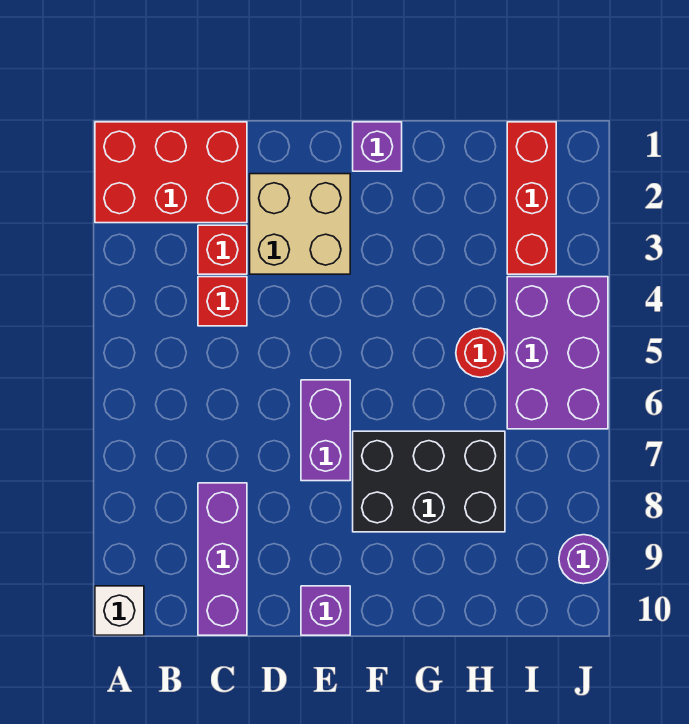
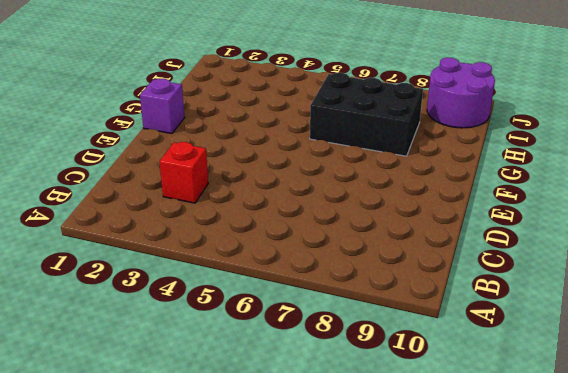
black brick G6:H8 level 1 -> black brick F7:H8 level 1
purple round brick I9:J10 level 1 -> purple round brick J9 level 1
none -> red brick A1:C2 level 1
none -> white brick A10 level 1
none -> red brick C4 level 1

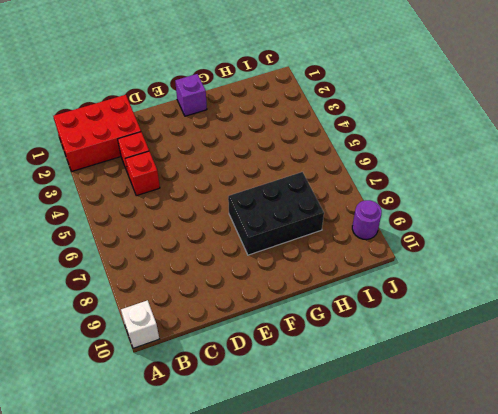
none -> purple brick C8:C10 level 1
none -> tan brick D2:E3 level 1
none -> purple brick E6:E7 level 1

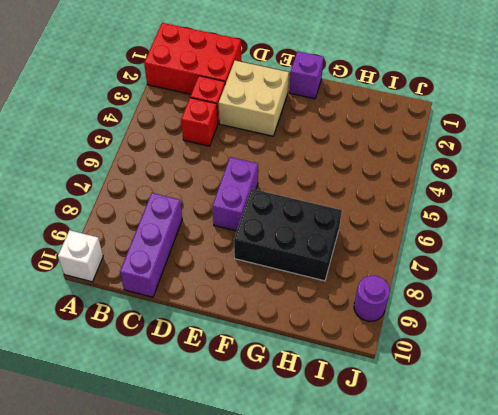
none -> purple brick E10 level 1
none -> red round brick H5 level 1
none -> red brick I1:I3 level 1

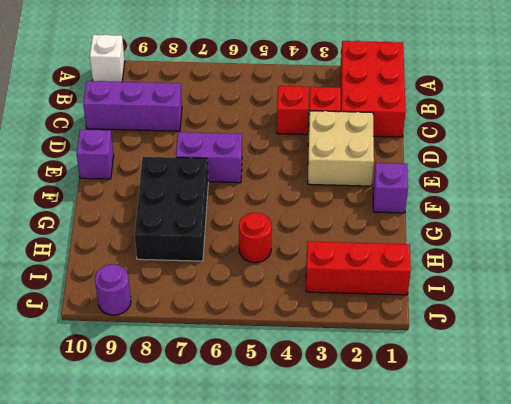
none -> purple brick I4:J6 level 1

